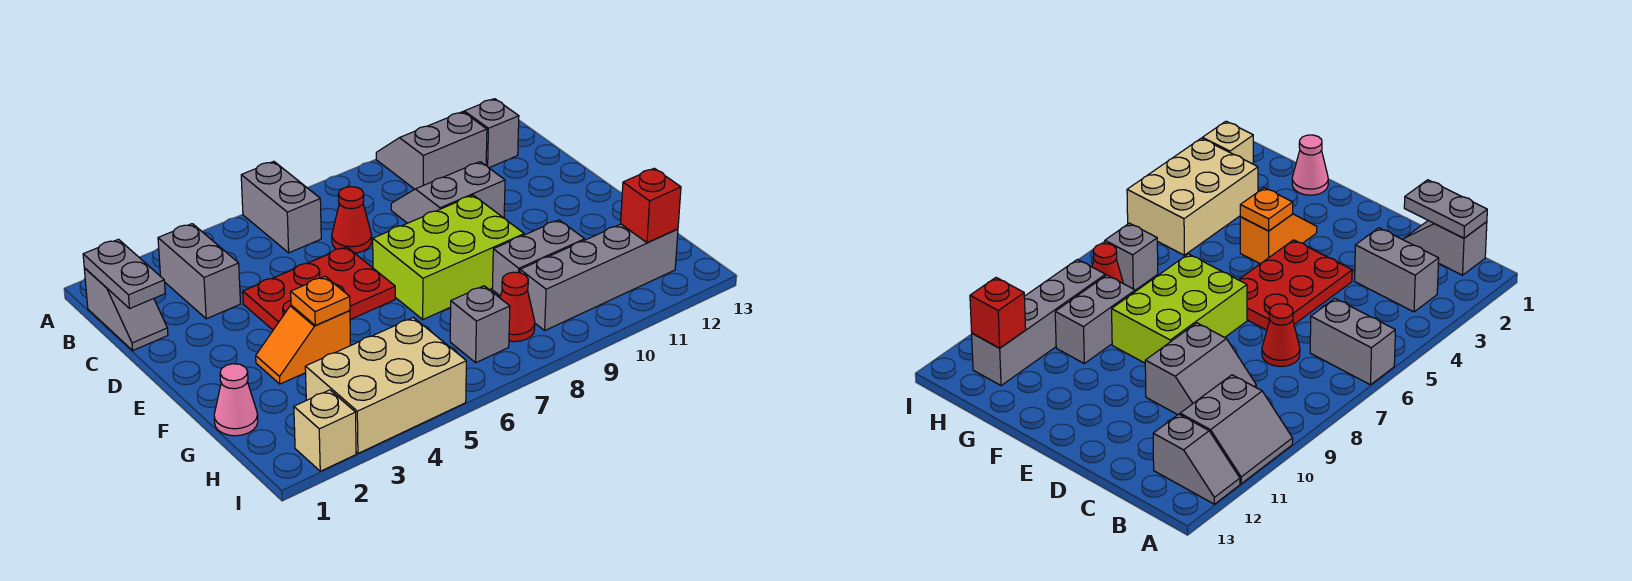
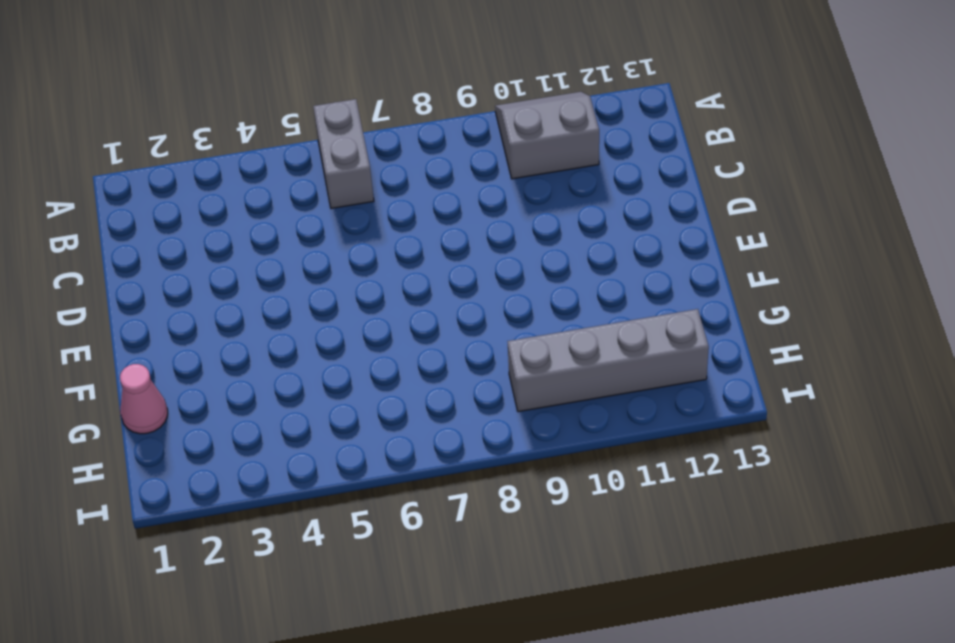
none -> grey slope A12:B12 level 1 top B
none -> grey slope B1:C1 level 1 top B
none -> grey brick B3:C3 level 1

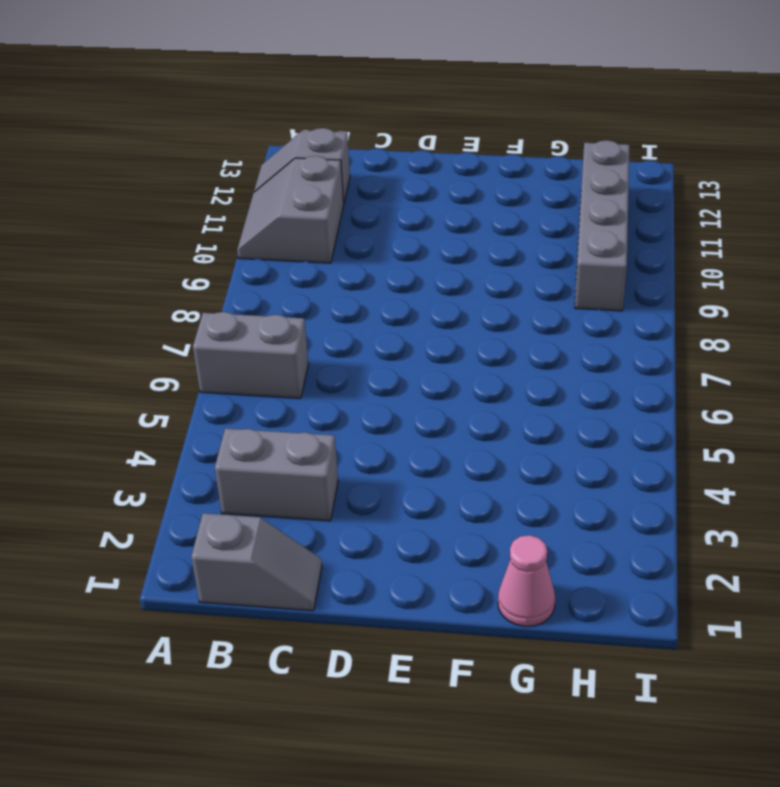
none -> red cone C7 level 1
none -> grey slope C9:D10 level 1 top D
none -> red plate D4:E6 level 1

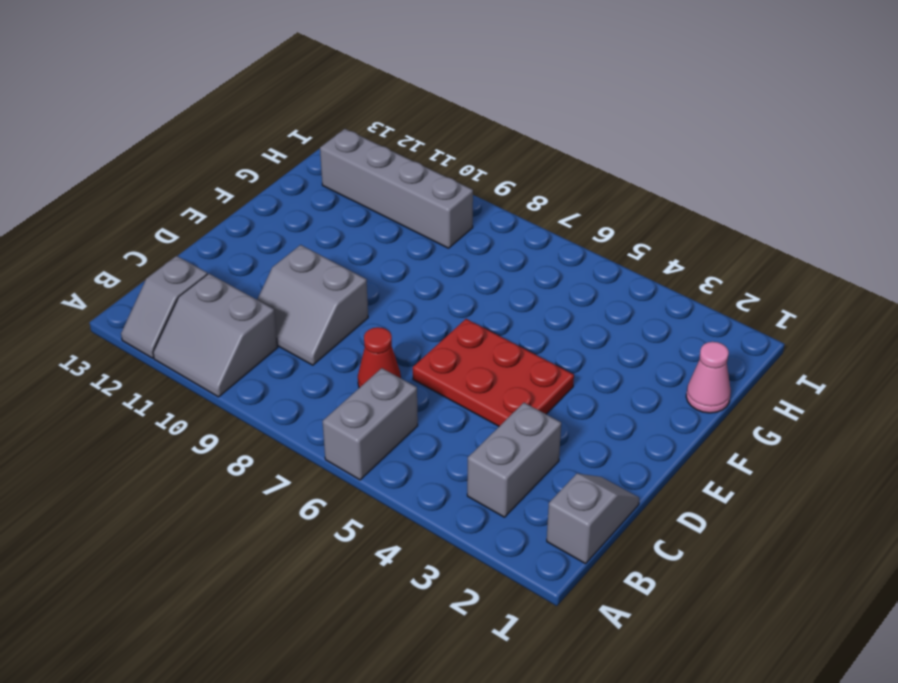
none -> lime brick E7:F9 level 1
none -> orange slope F3:F4 level 1 top 4
none -> grey brick G9:G10 level 1

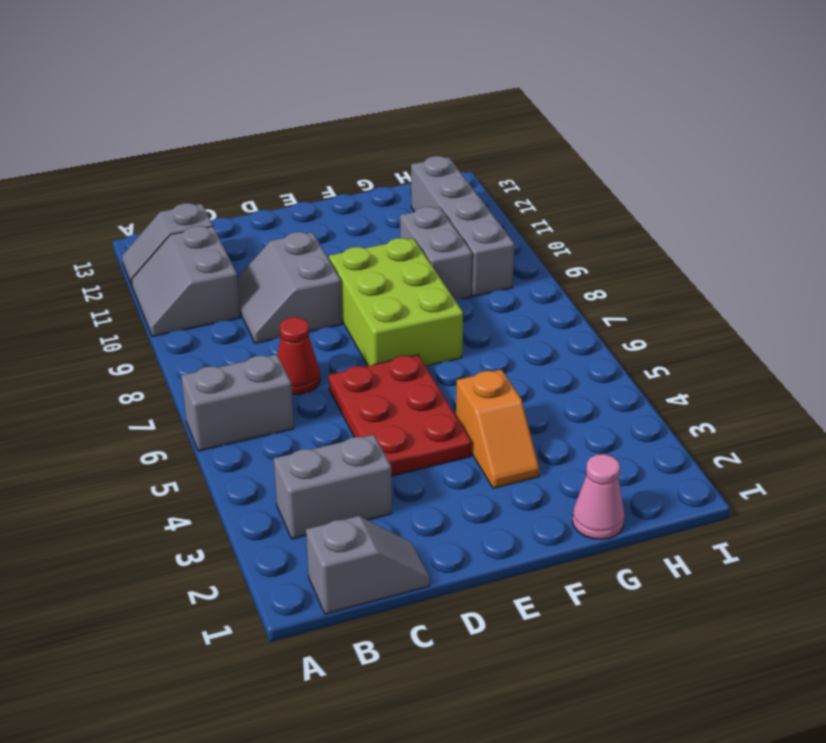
none -> tan brick H3:I5 level 1
none -> grey brick H7 level 1
none -> red cone H8 level 1

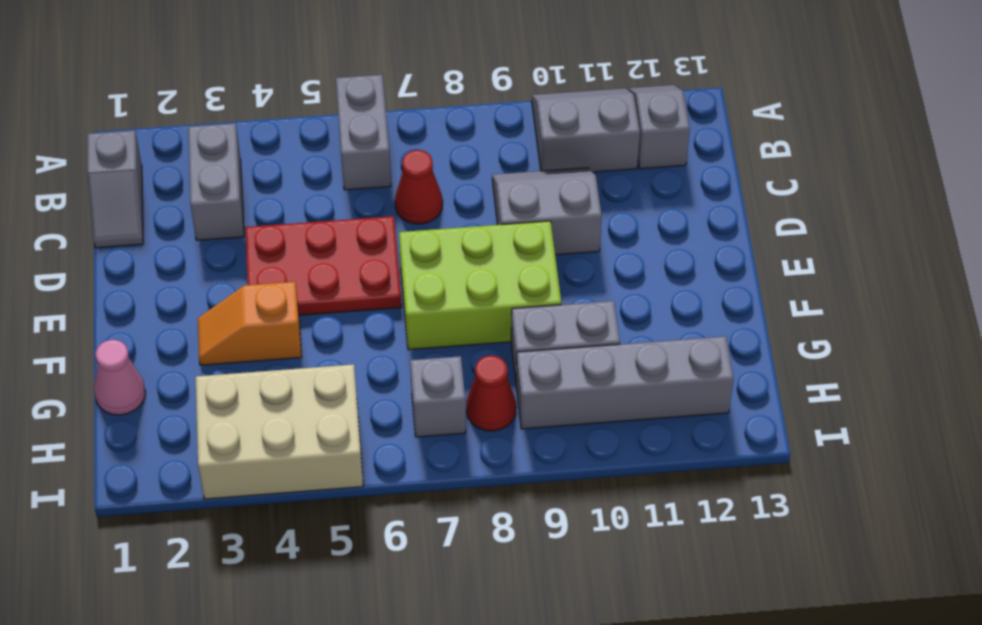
none -> tan brick I2 level 1
none -> grey plate B1:C1 level 2
none -> orange plate F4 level 2

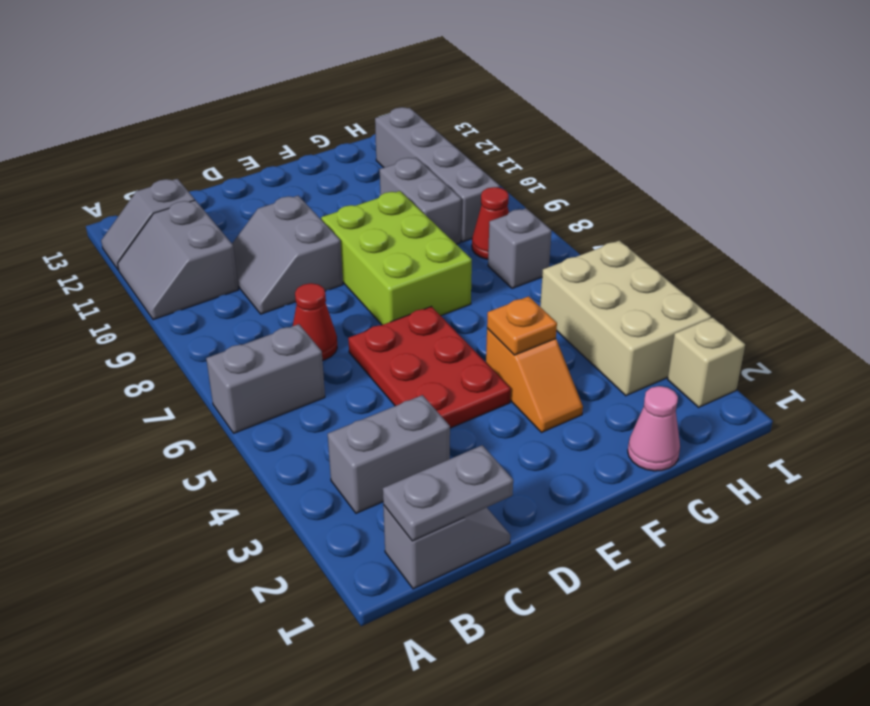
none -> red brick H12 level 2

